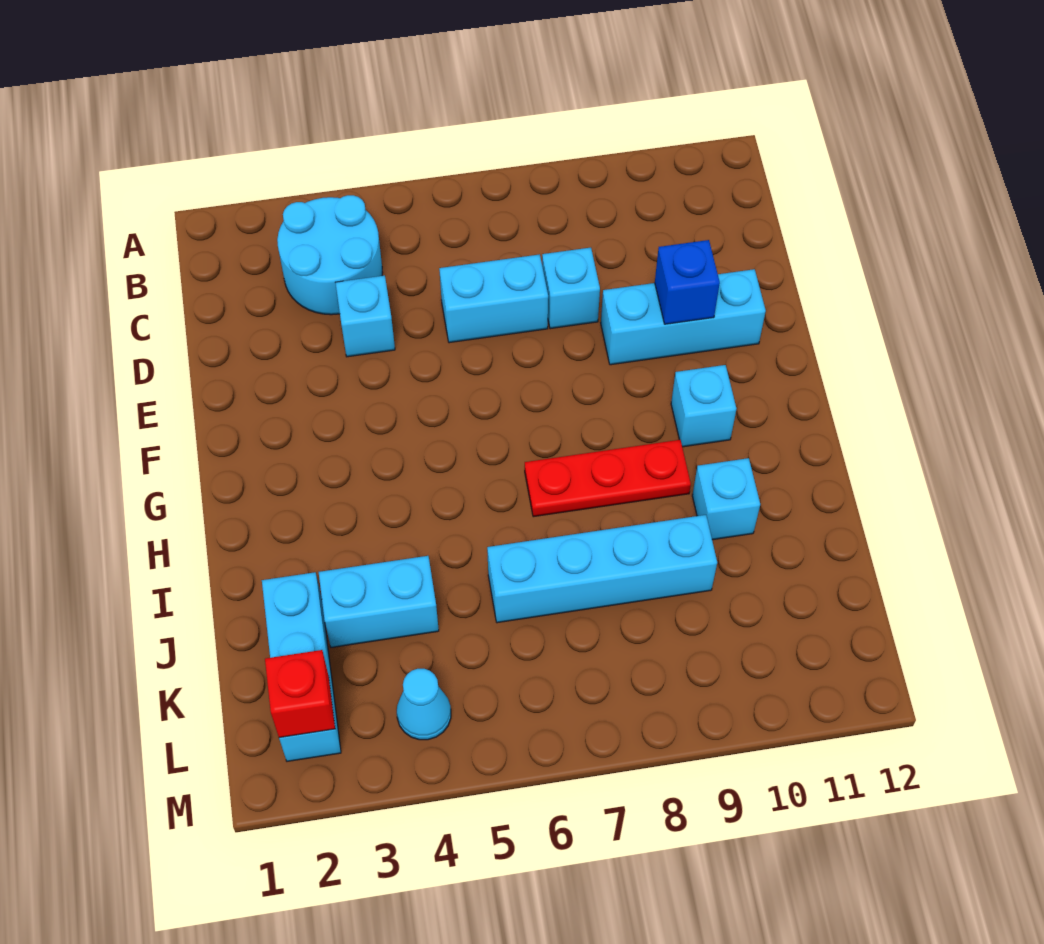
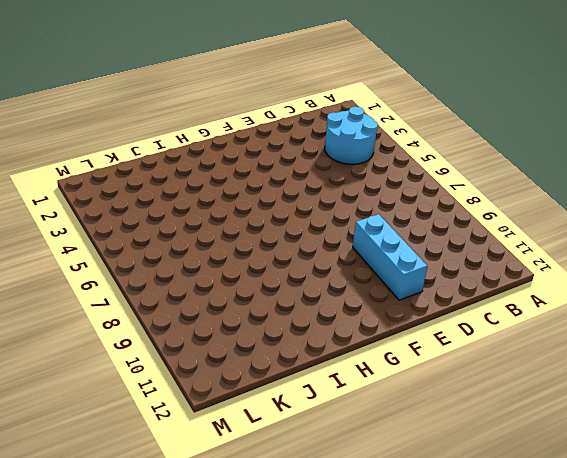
none -> cyan brick D4 level 1
none -> cyan brick D6:D7 level 1
none -> cyan brick D8 level 1

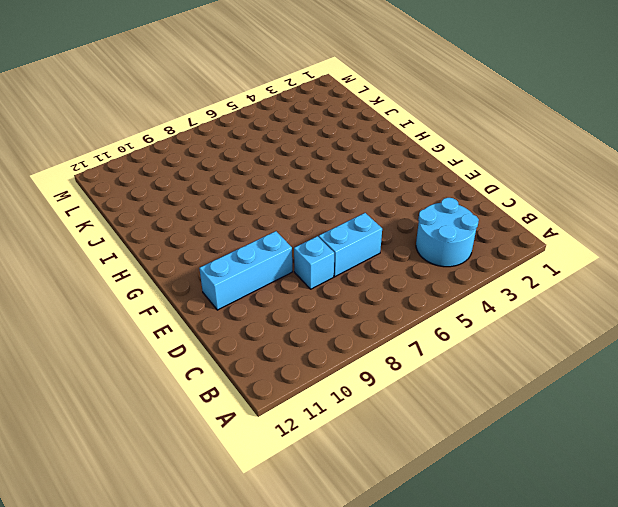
none -> cyan brick D4 level 1
none -> cyan brick G10 level 1
none -> red plate H7:H9 level 1

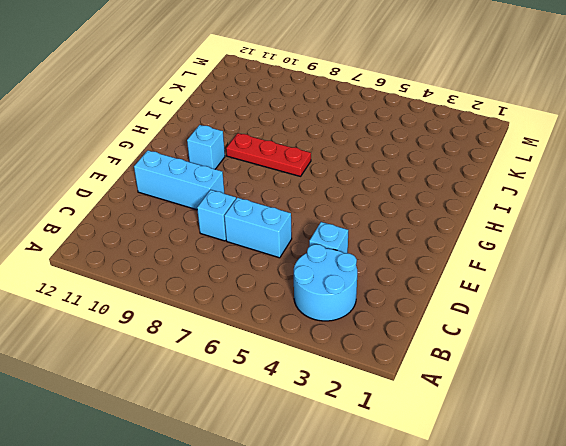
none -> cyan brick I10 level 1
none -> cyan brick J2:L2 level 1
none -> cyan brick J3:J4 level 1

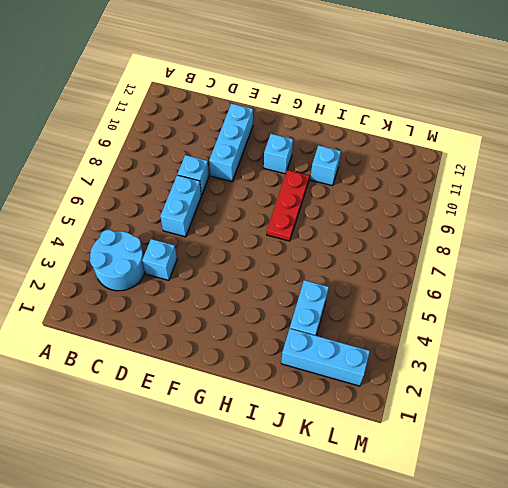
none -> cyan brick J6:J9 level 1
none -> cyan cone L4 level 1
none -> blue brick E10 level 2

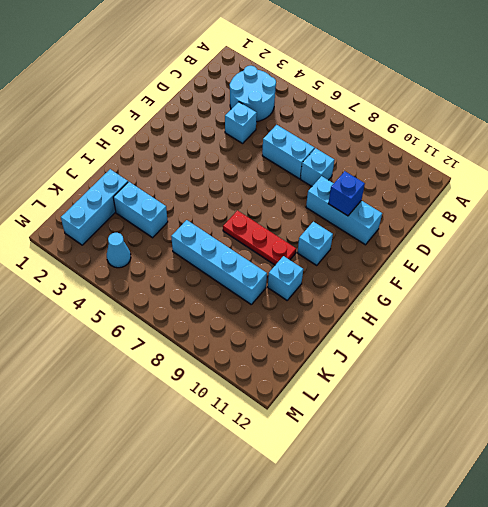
none -> red brick L2 level 2

